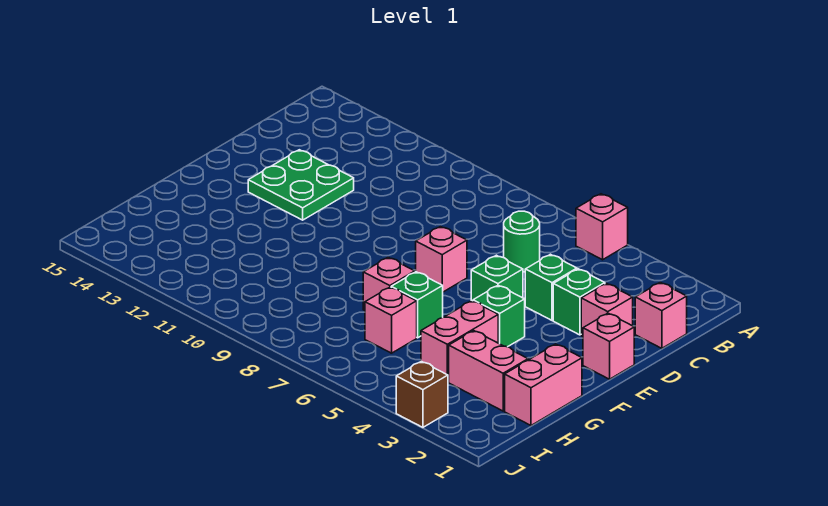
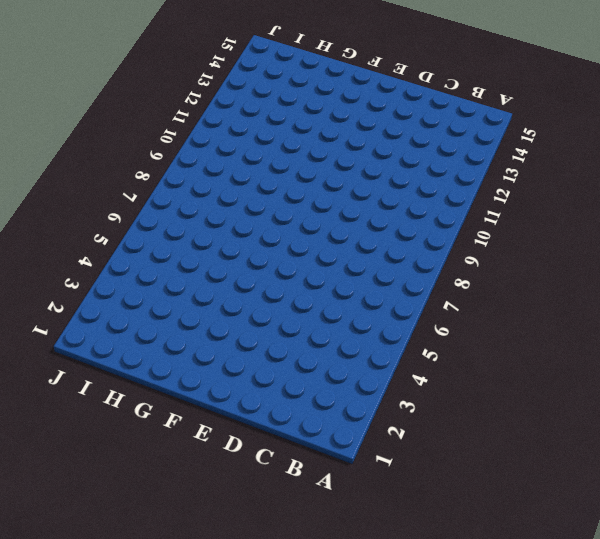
none -> pink brick A5 level 1
none -> pink brick C1 level 1
none -> green round brick C6 level 1

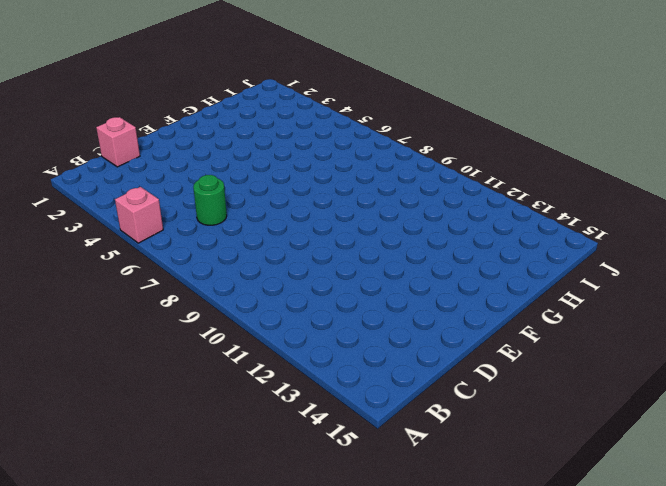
none -> pink brick D2 level 1
none -> green brick D3 level 1
none -> green brick D4 level 1

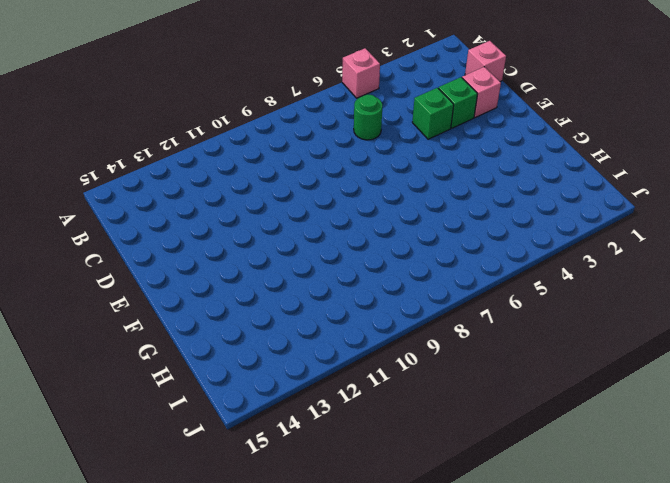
none -> green plate D12:E13 level 1
none -> pink brick E1 level 1
none -> green brick E5 level 1

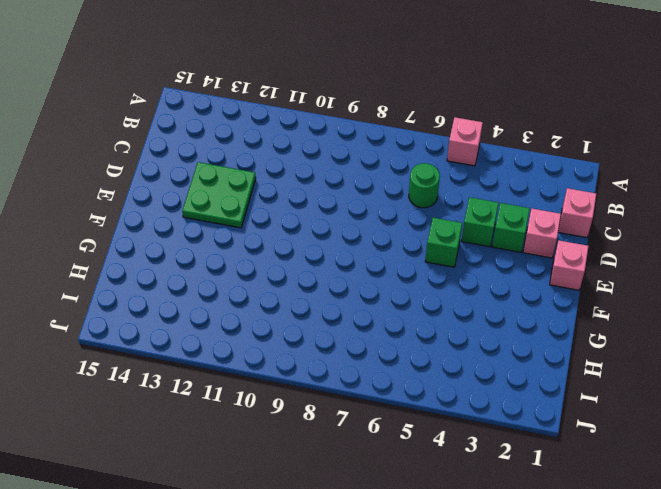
none -> pink brick E7 level 1
none -> green brick F4 level 1
none -> pink brick G1:H1 level 1

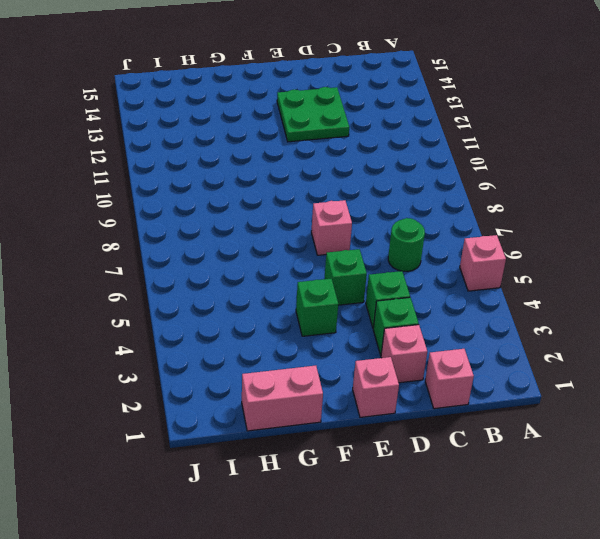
none -> pink brick G4:H4 level 1
none -> green brick G6 level 1
none -> pink brick G7 level 1

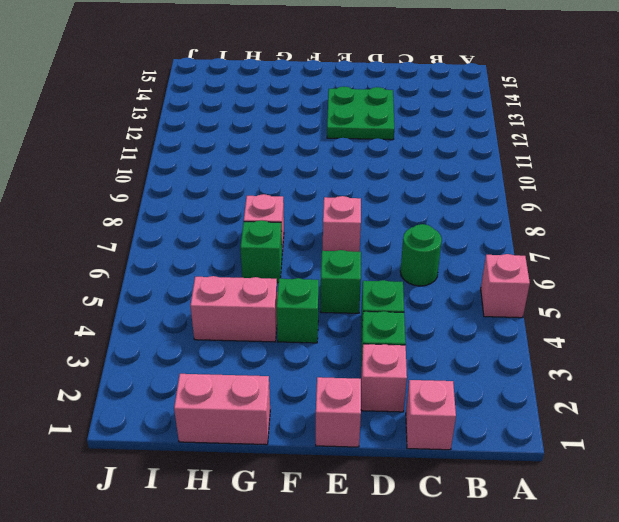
none -> pink brick H2:H3 level 1
none -> pink brick H6 level 1
none -> brown brick J3 level 1

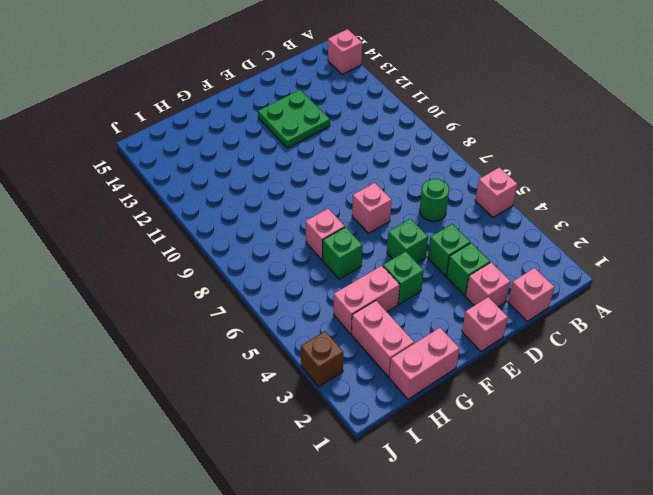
pink brick A14 level 1 -> pink brick H6 level 1

